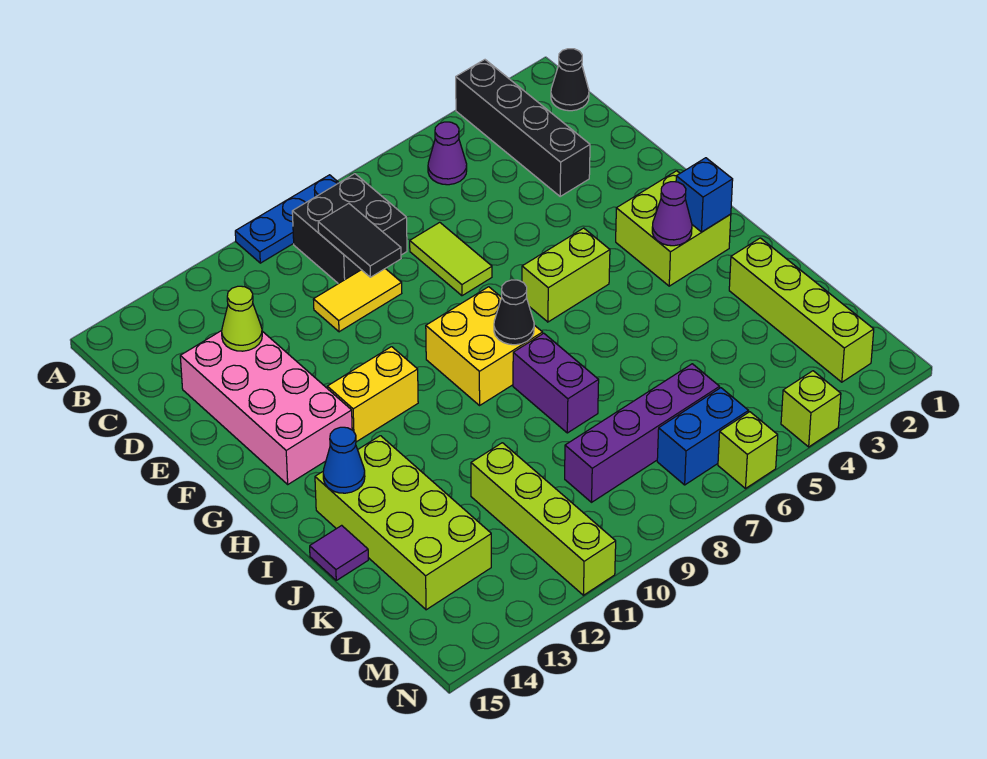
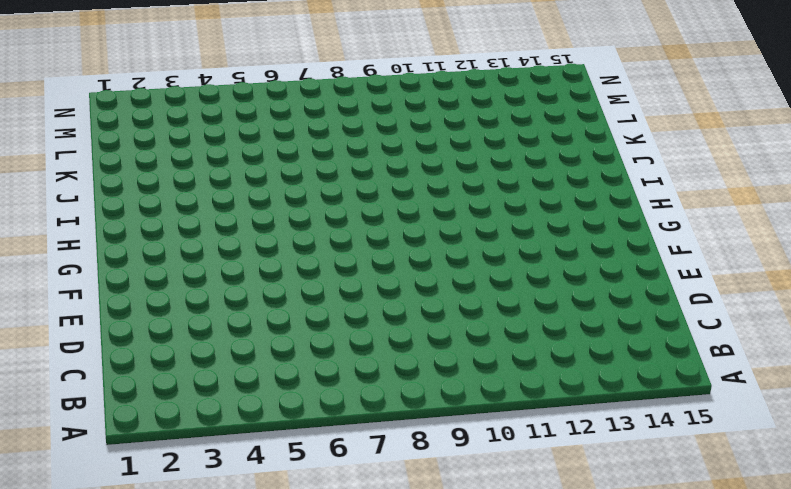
none -> black brick A3:D3 level 1
none -> blue plate A8:A10 level 1
none -> black cone B1 level 1

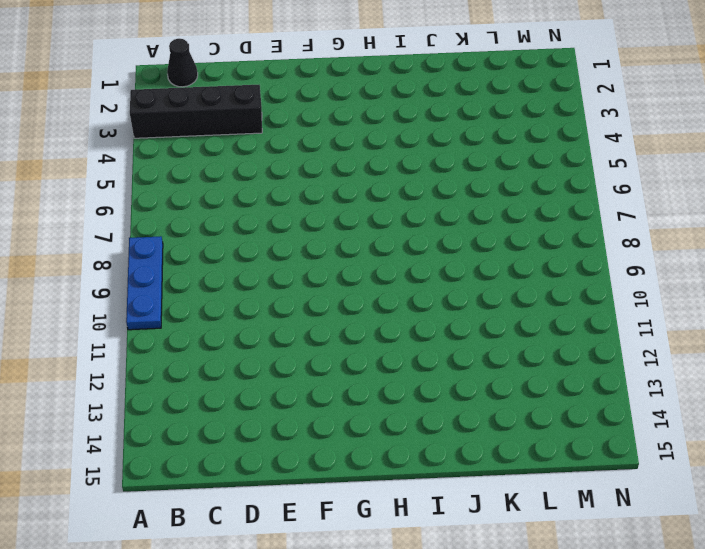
none -> purple cone B5 level 1
none -> black brick B8:C9 level 1
none -> lime tile D7:E7 level 1

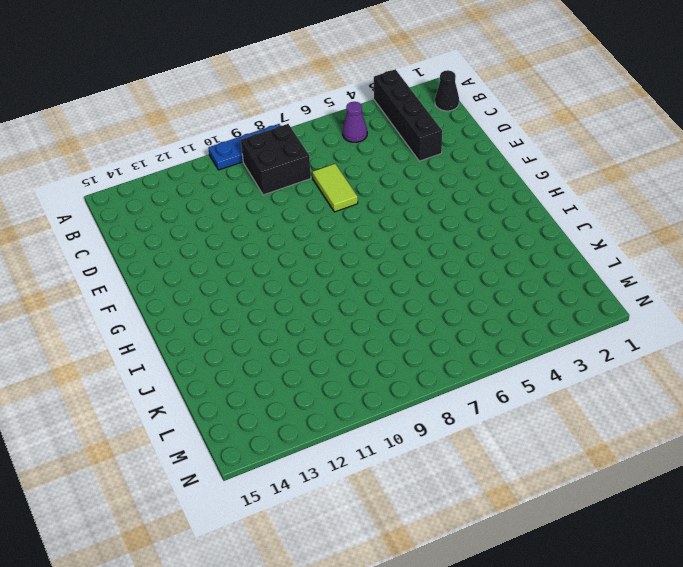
none -> yellow tile D9:D10 level 1
none -> pink brick D13:G14 level 1
none -> lime brick G2:H3 level 1

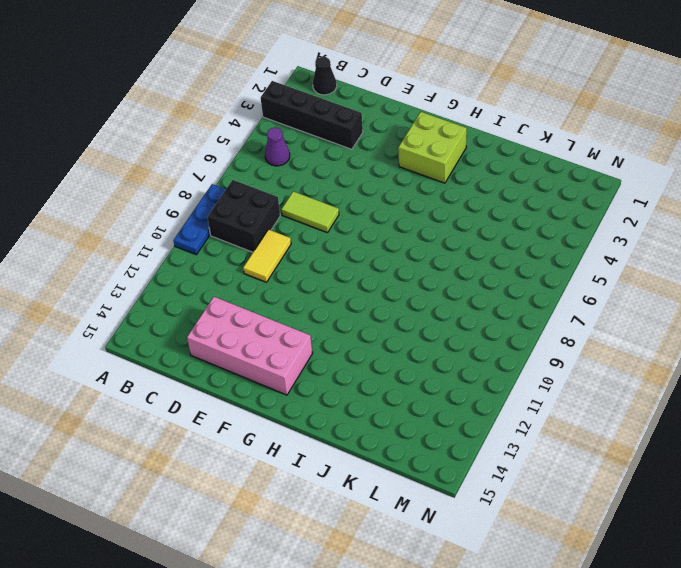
none -> lime brick G5:G6 level 1
none -> yellow brick G8:H9 level 1
none -> yellow brick G11:G12 level 1

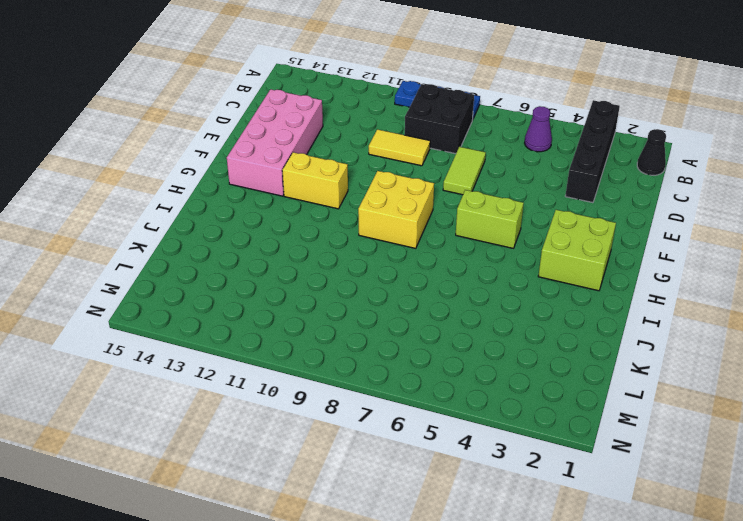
none -> purple brick I8:J8 level 1
none -> lime brick I13:L14 level 1
none -> lime brick J2:M2 level 1

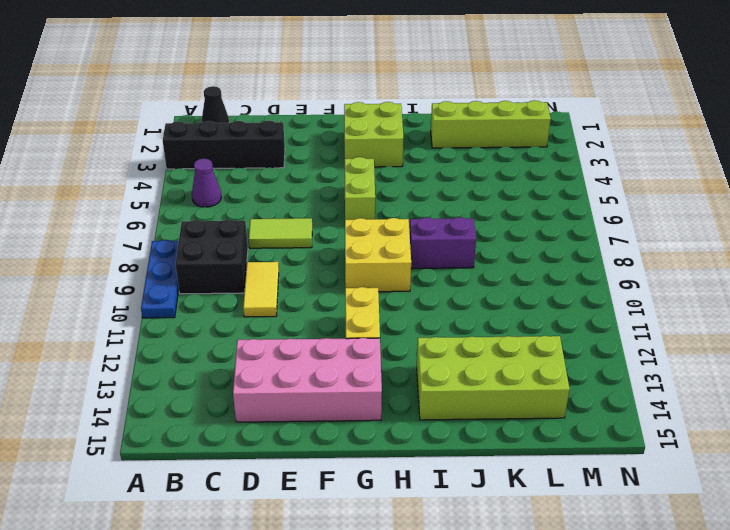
none -> purple tile J15 level 1
none -> lime brick K11:N11 level 1
none -> purple brick L6:L9 level 1

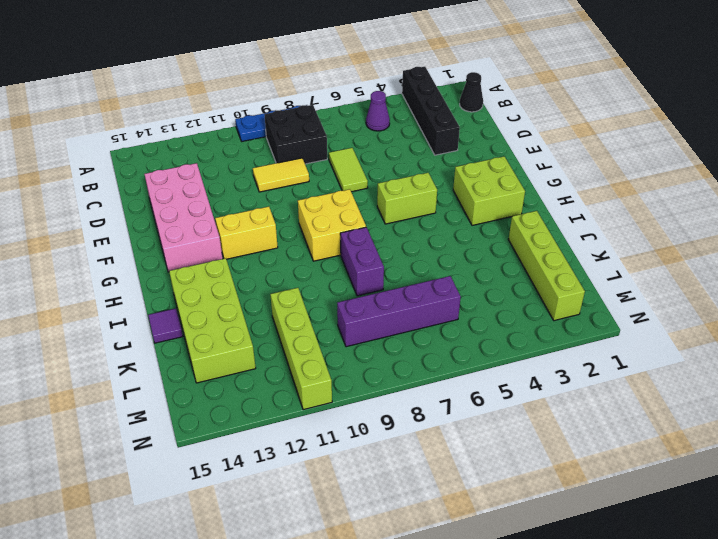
none -> blue brick M6:M7 level 1
none -> lime brick N4 level 1
none -> lime brick N6 level 1

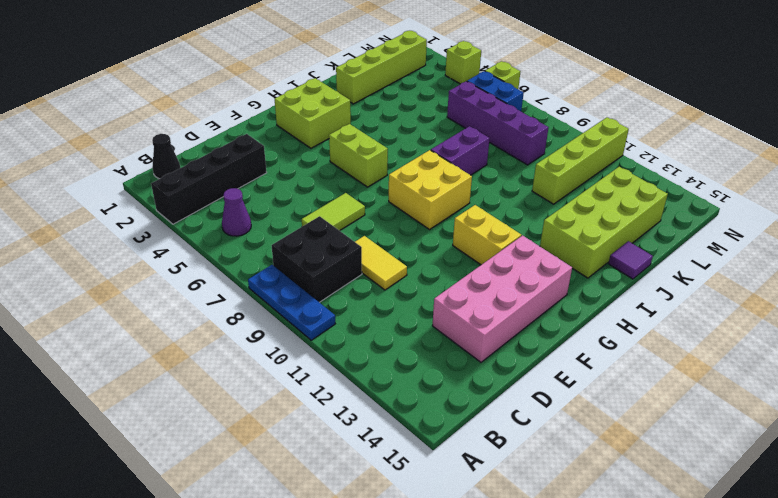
none -> black tile C9:D9 level 2
none -> lime cone D13 level 2
none -> blue brick H2 level 2

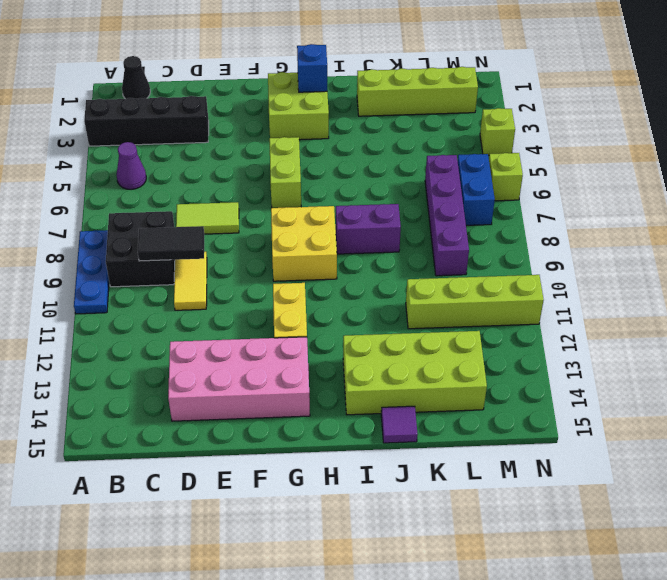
none -> lime cone D13 level 2
none -> purple cone H3 level 2
none -> black cone H8 level 2

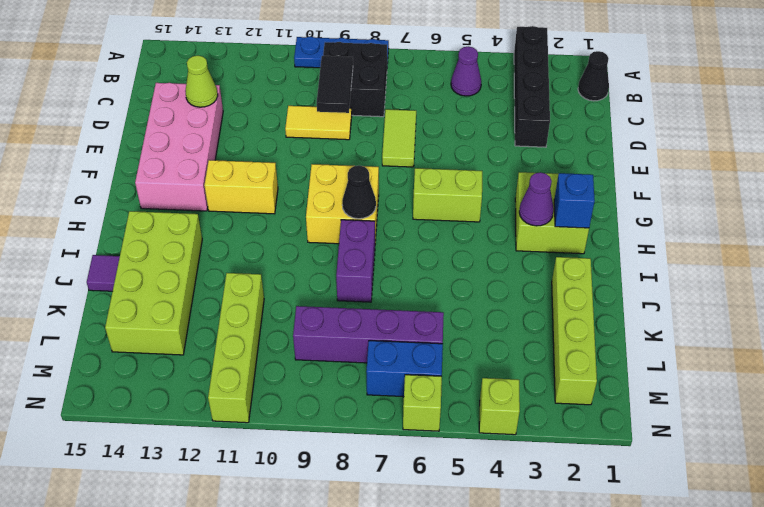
none -> blue cone I14 level 2

